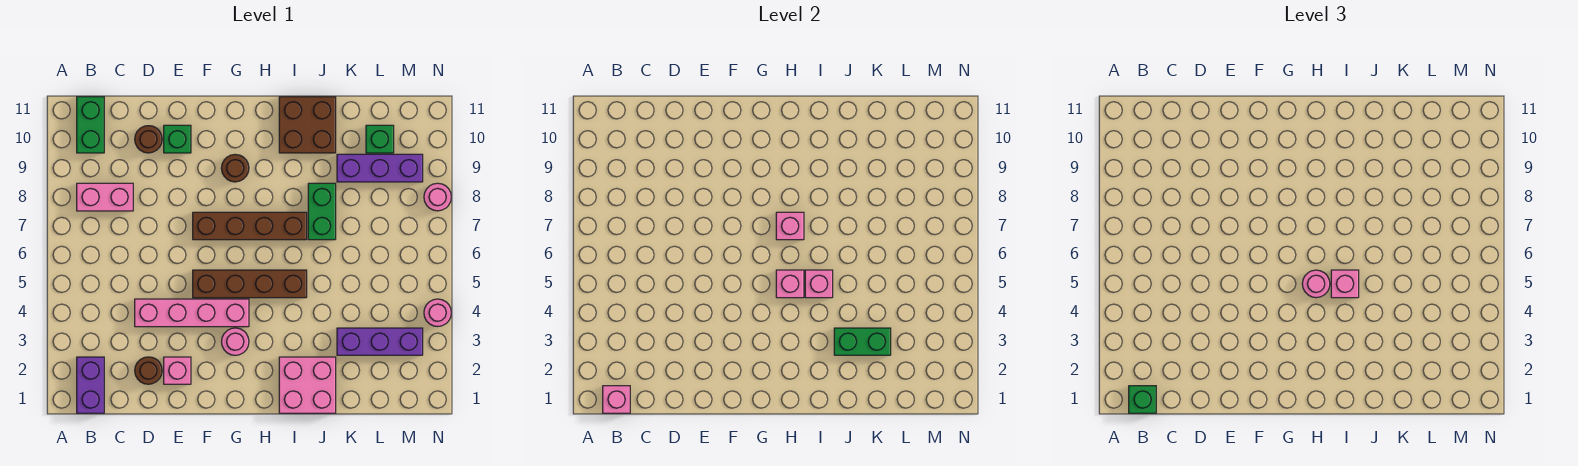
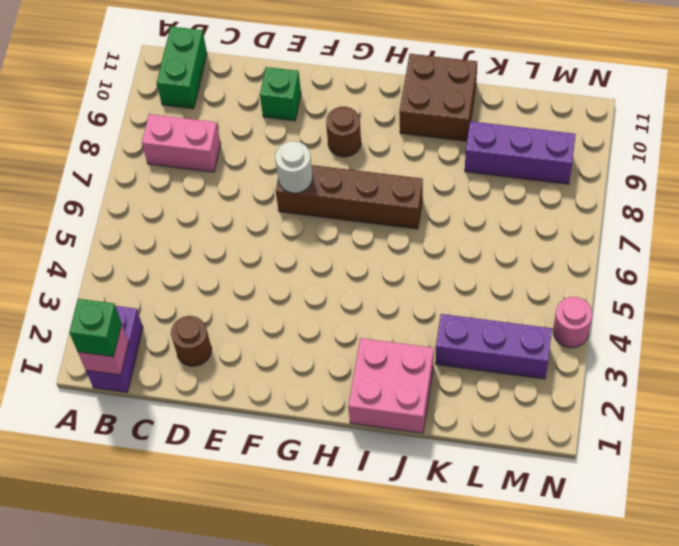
white round brick F7 level 2 -> none
none -> pink brick D4:G4 level 1
none -> brown round brick D10 level 1
none -> pink brick E2 level 1

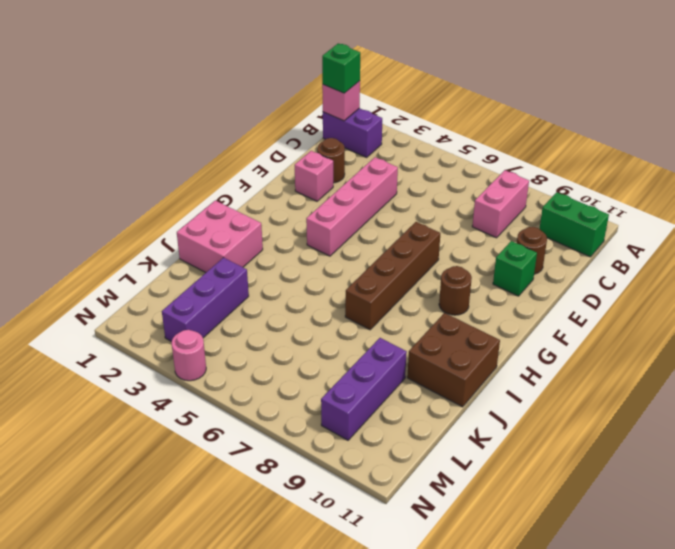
none -> brown brick F5:I5 level 1
none -> pink round brick G3 level 1
none -> green brick J7:J8 level 1

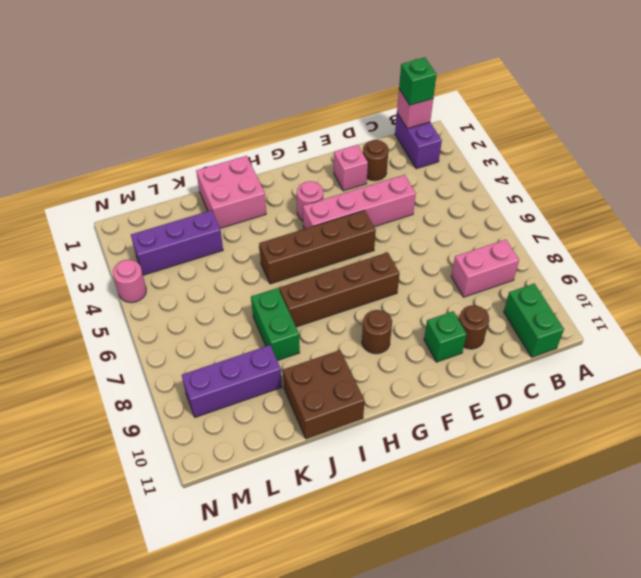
none -> green brick L10 level 1
none -> pink round brick N8 level 1
none -> pink brick H5 level 2

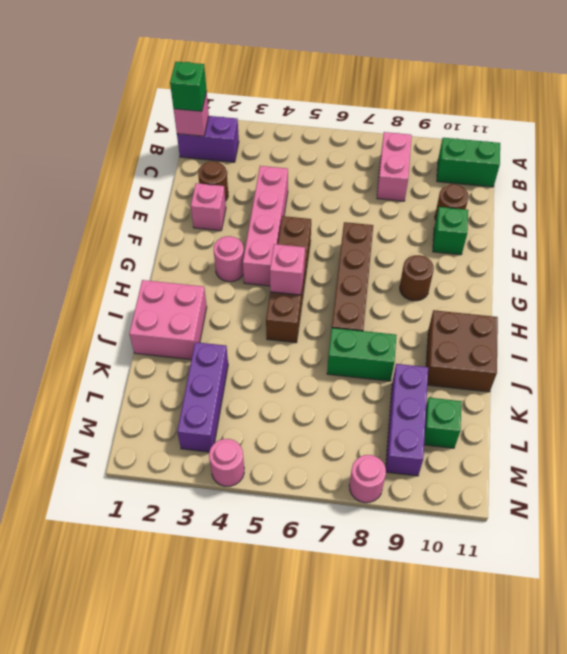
none -> pink brick H7 level 2
none -> pink brick I5 level 2
none -> green brick J3:K3 level 2

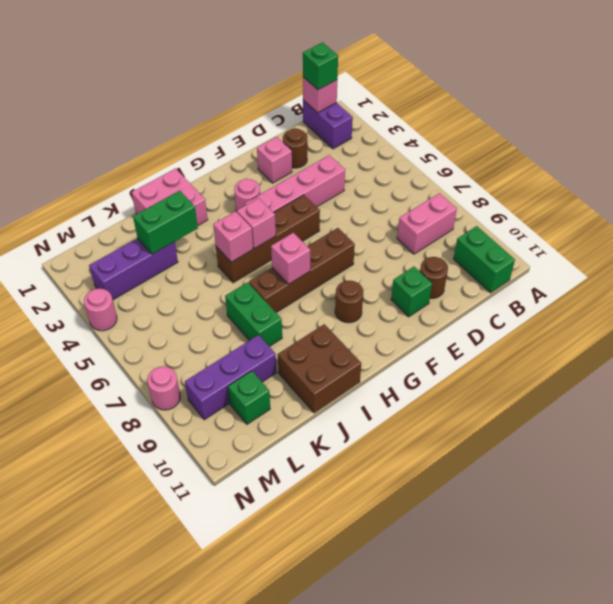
none -> pink round brick H5 level 3
none -> pink brick I5 level 3

